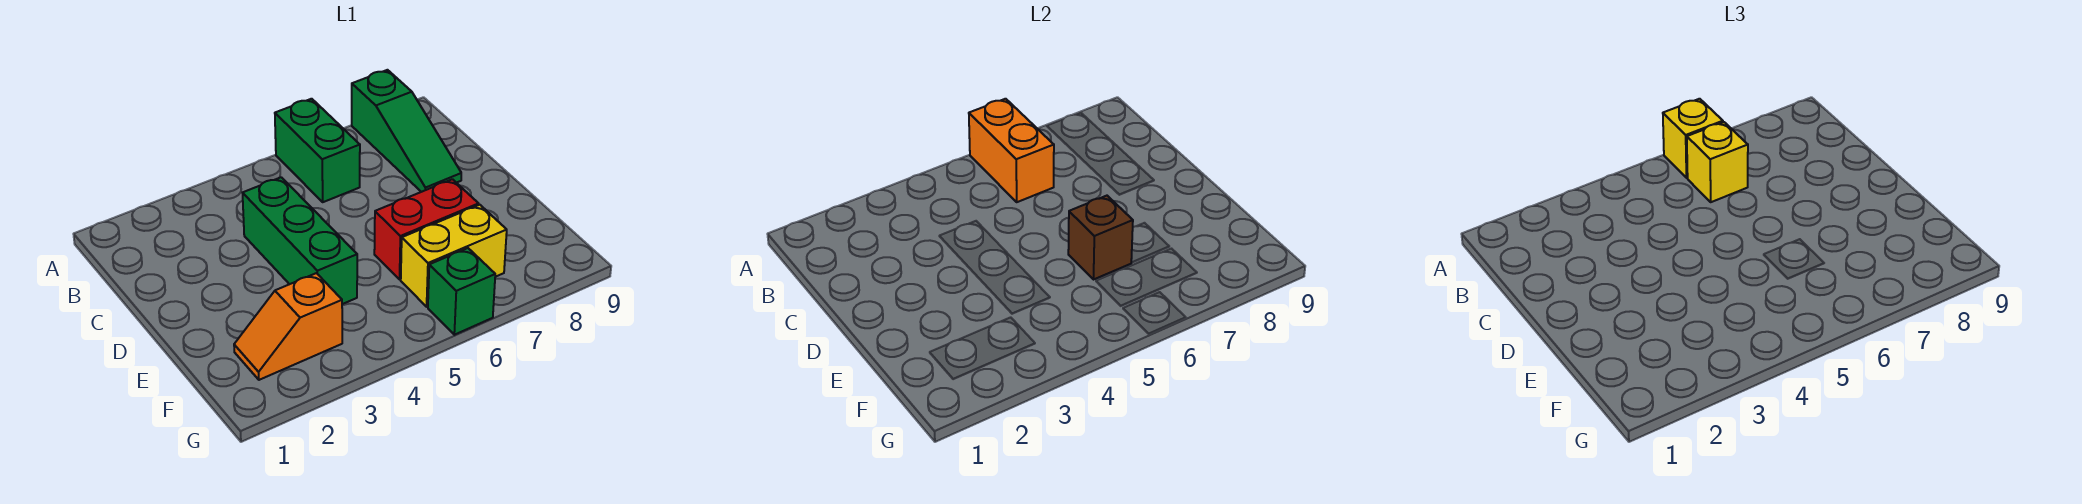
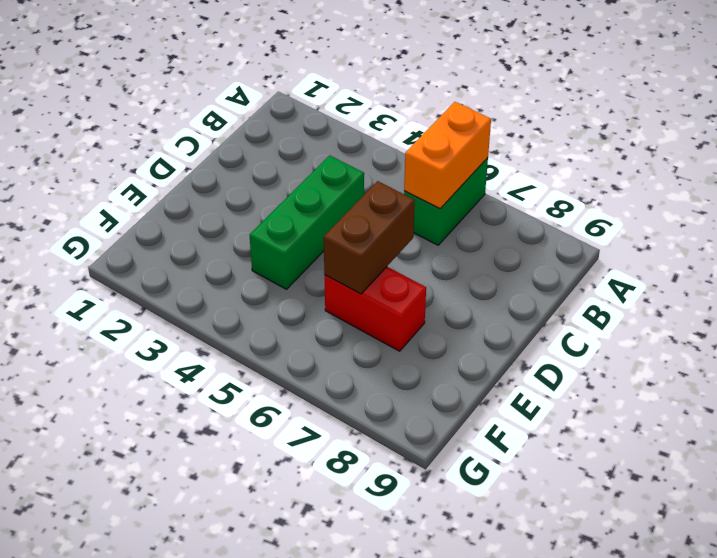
brown brick D6:E6 level 2 -> brown brick E6 level 2
none -> green slope A8:C8 level 1 top A
none -> orange slope F2:F3 level 1 top 3

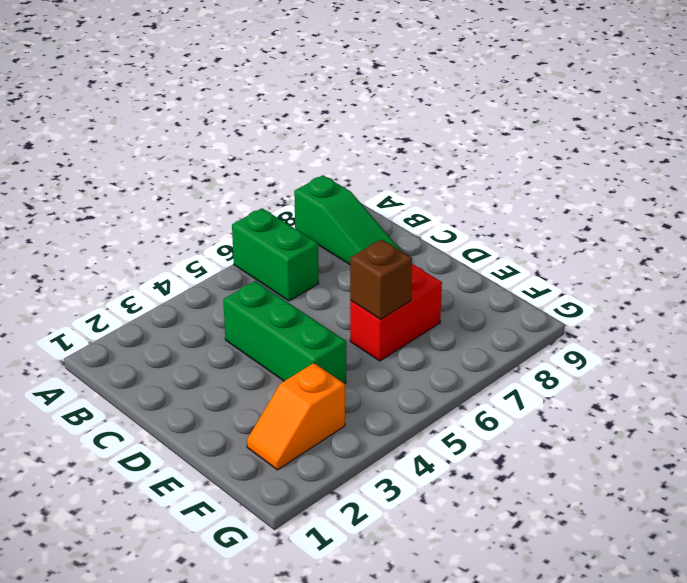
none -> yellow brick F6:F7 level 1
none -> green brick G6 level 1

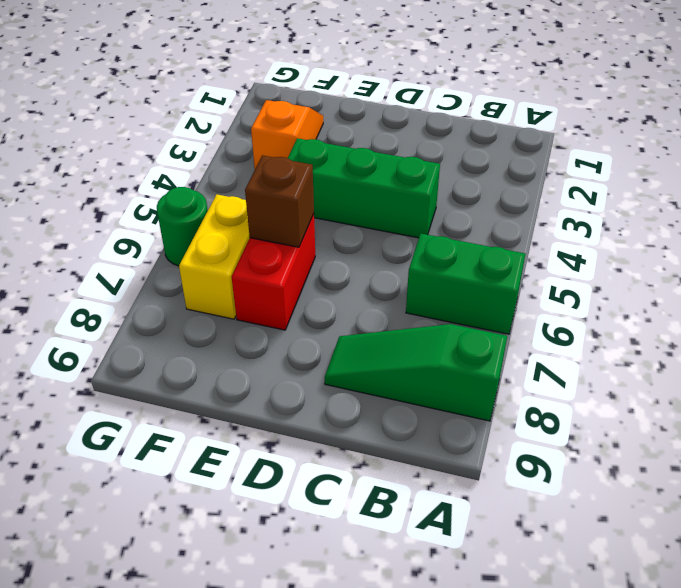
green round brick G6 level 1 -> green brick G6 level 1
none -> orange brick A6:B6 level 2
none -> yellow brick A6 level 3

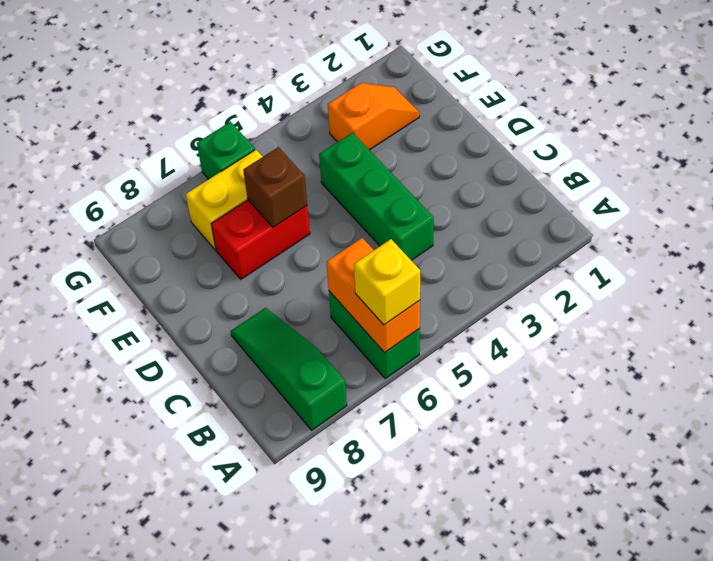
none -> yellow brick B6 level 3

